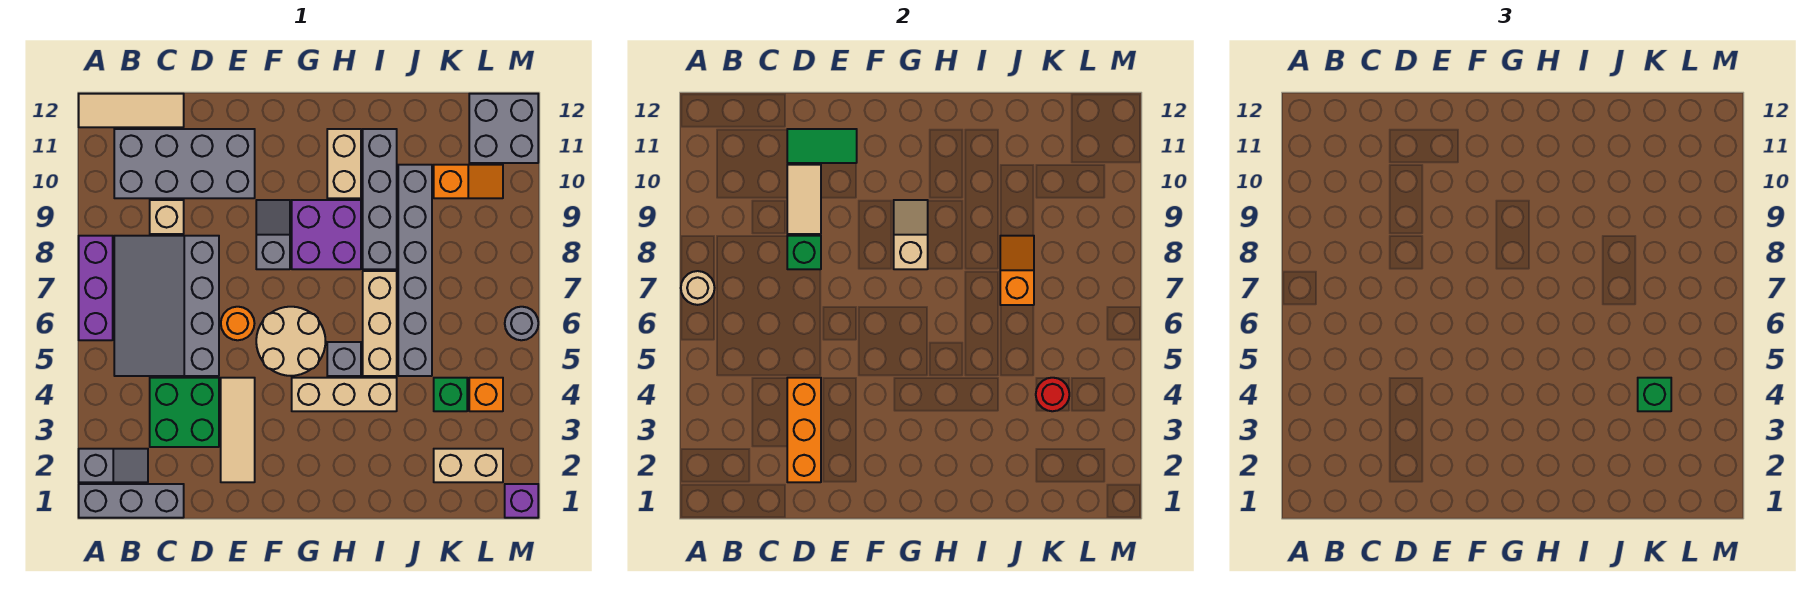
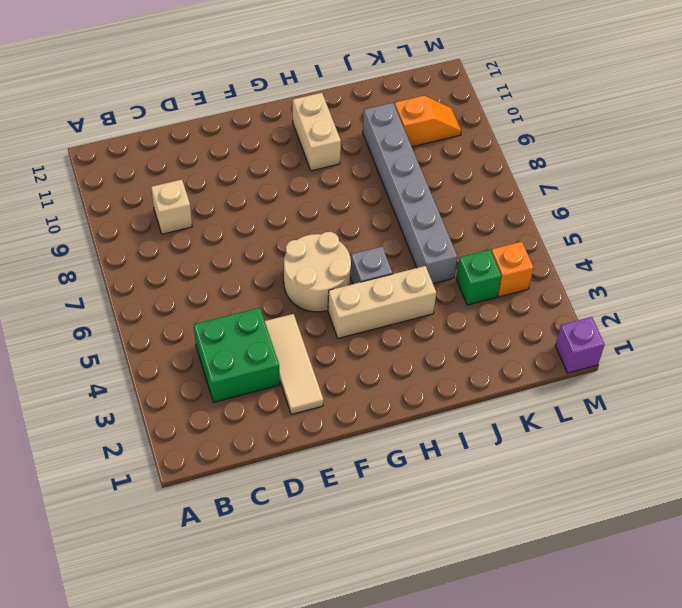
none -> grey brick A1:C1 level 1
none -> grey slope A2:B2 level 1 top A
none -> purple brick A6:A8 level 1
none -> tan tile A12:C12 level 1

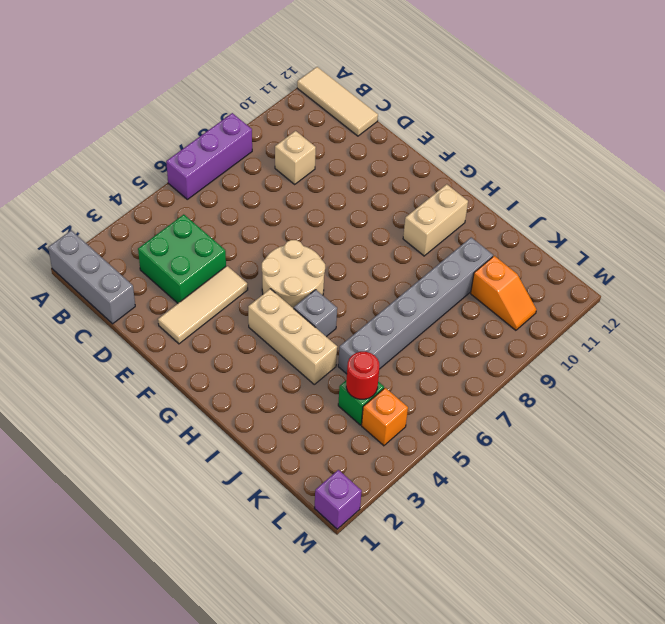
none -> grey slope A2:B2 level 1 top A
none -> grey slope B5:D8 level 1 top D
none -> grey brick B10:E11 level 1
none -> orange round brick E6 level 1

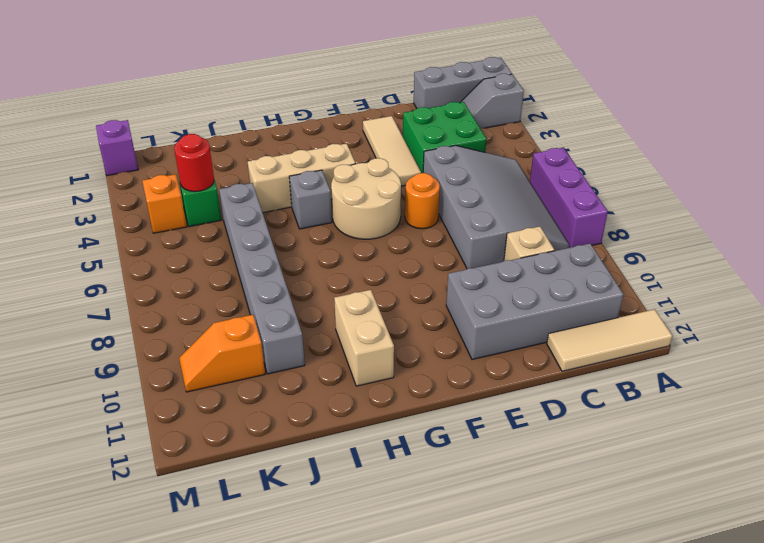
none -> grey slope F8:F9 level 1 top 8
none -> purple brick G8:H9 level 1
none -> tan brick I5:I7 level 1
none -> grey brick I8:I11 level 1

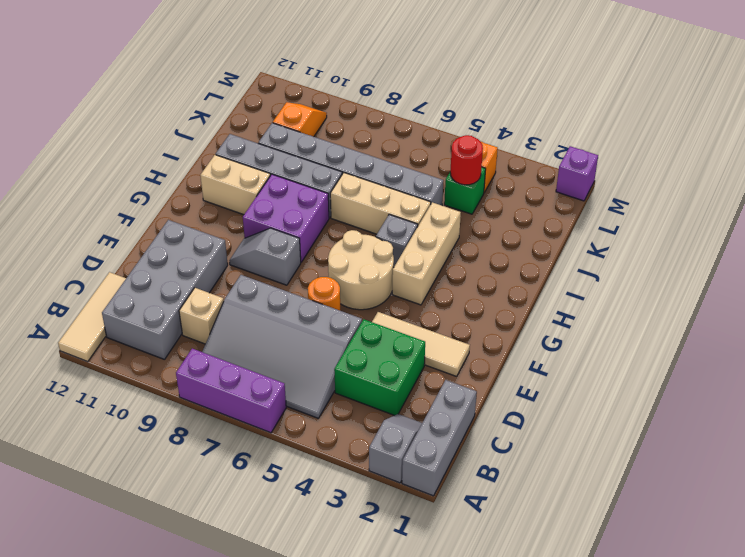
none -> tan brick K2:L2 level 1
none -> grey brick L11:M12 level 1
none -> grey round brick M6 level 1
none -> tan round brick A7 level 2

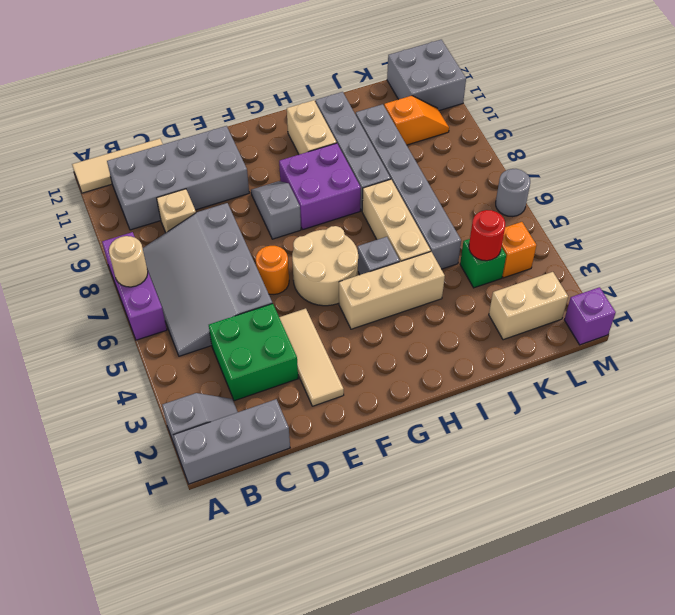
none -> orange brick D2:D4 level 2
none -> green brick D8 level 2
none -> tan tile D9:D10 level 2
none -> green tile D11:E11 level 2

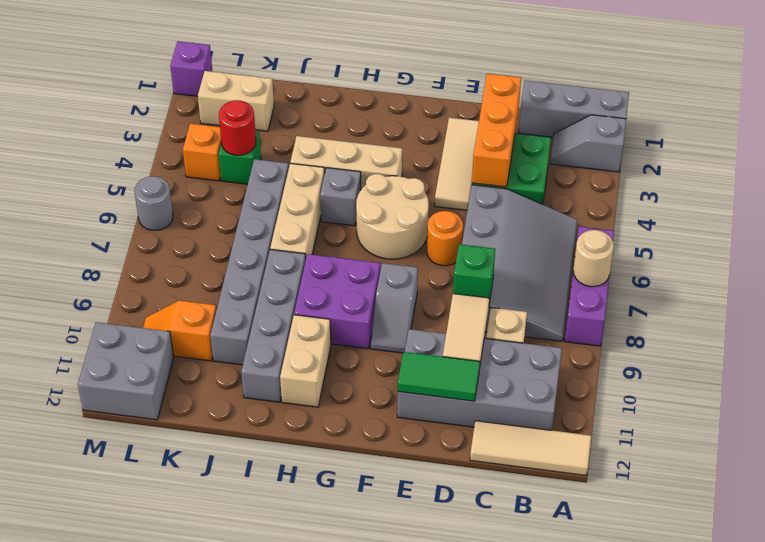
none -> tan slope G8:G9 level 2 top 8
none -> orange slope J7:J8 level 2 top 7
none -> green brick K4 level 3

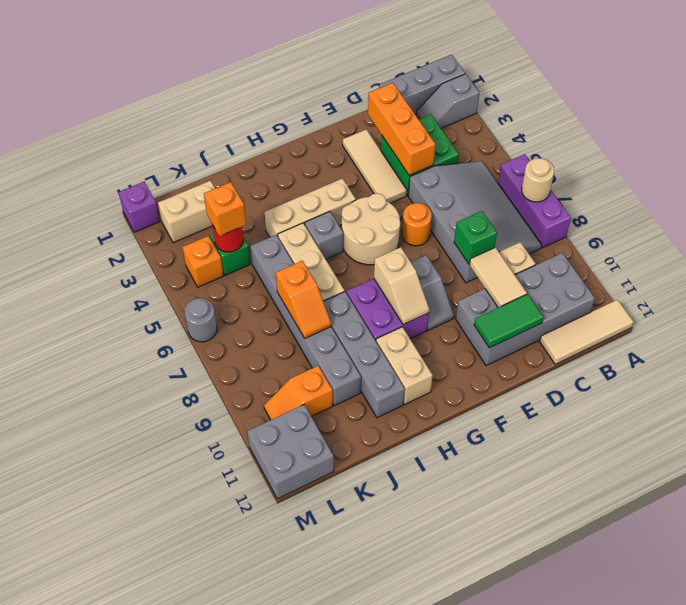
orange brick K4 level 3 -> green brick K4 level 3

